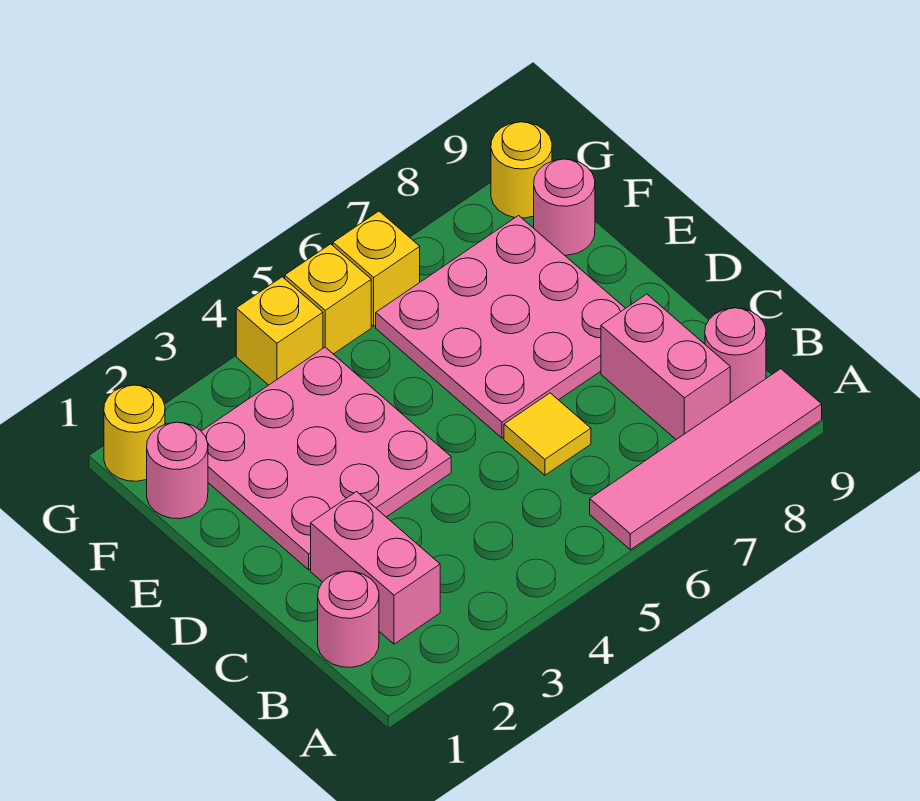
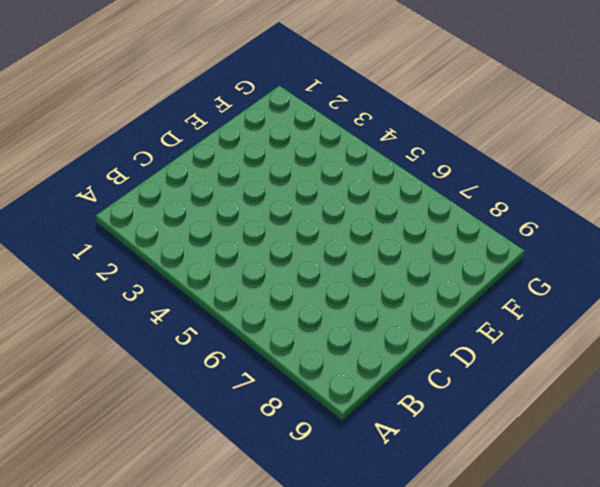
none -> pink tile A6:A9 level 1
none -> pink round brick B1 level 1
none -> pink brick B2:C2 level 1

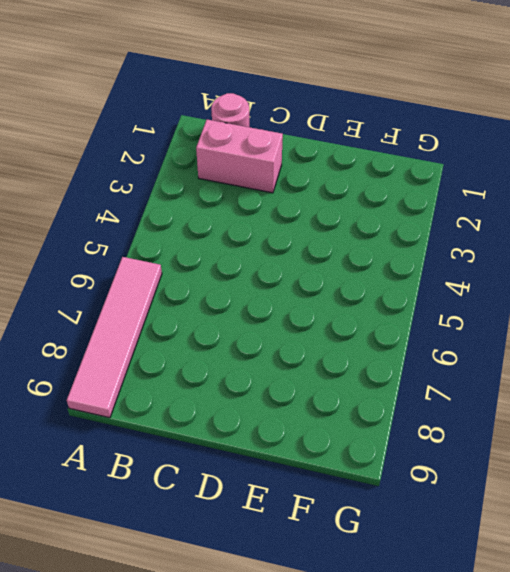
none -> pink brick B8:C8 level 1
none -> pink round brick B9 level 1
none -> yellow tile C6 level 1

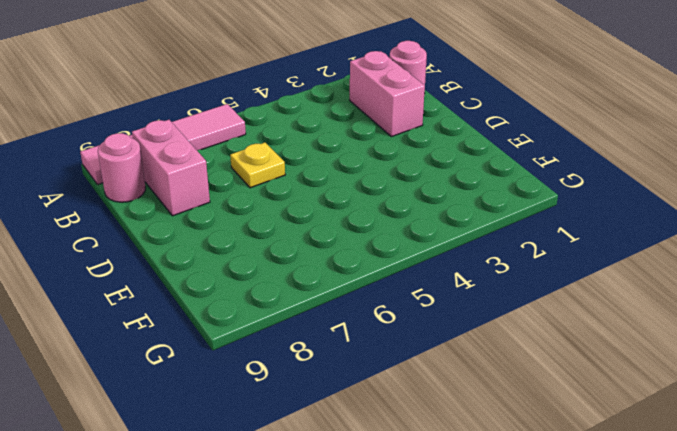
yellow plate C6 level 1 -> yellow tile C6 level 1
none -> pink plate D2:F4 level 1
none -> pink plate D6:F8 level 1
none -> pink round brick F1 level 1

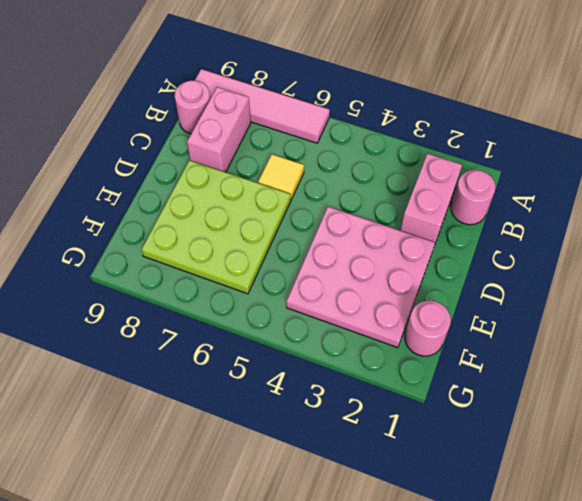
lime plate D6:F8 level 1 -> pink plate D6:F8 level 1
none -> pink round brick F9 level 1
none -> yellow round brick G1 level 1
none -> yellow brick G4 level 1

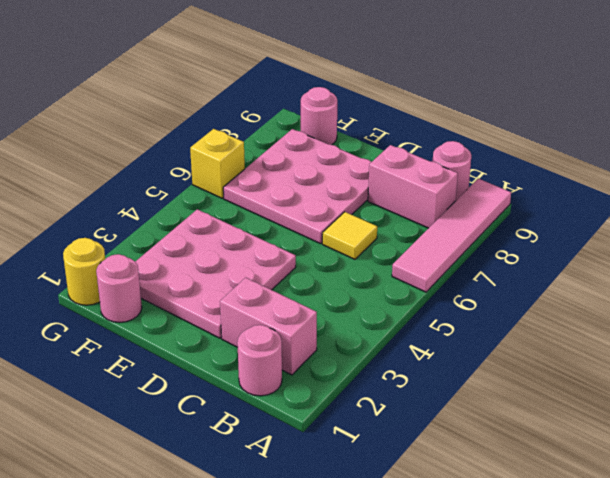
none -> yellow brick G4 level 1
none -> yellow brick G5 level 1
none -> yellow round brick G9 level 1

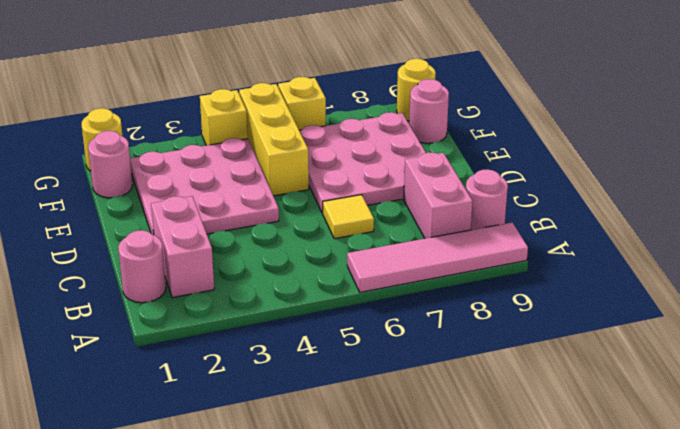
yellow brick E5:G5 level 1 -> yellow brick G5 level 1

